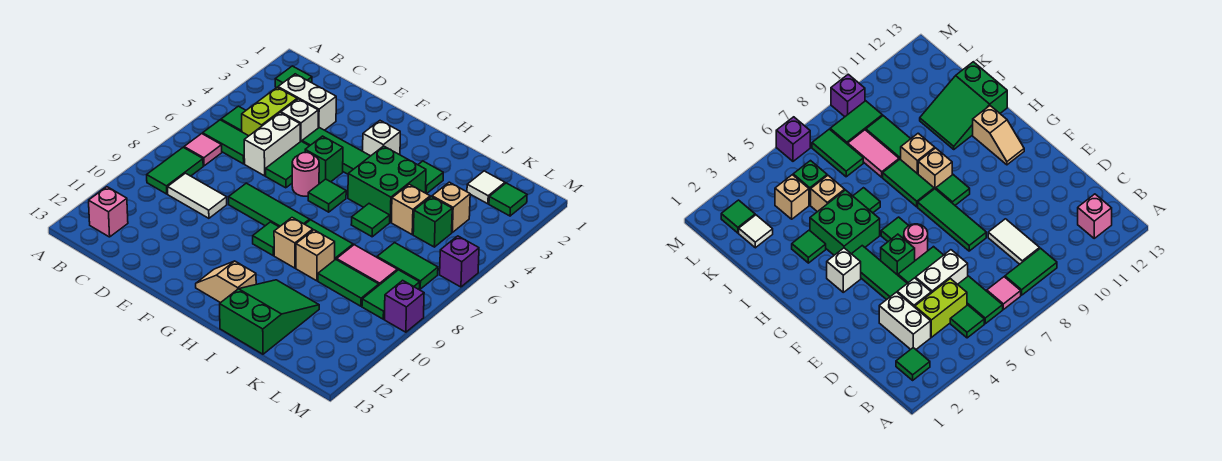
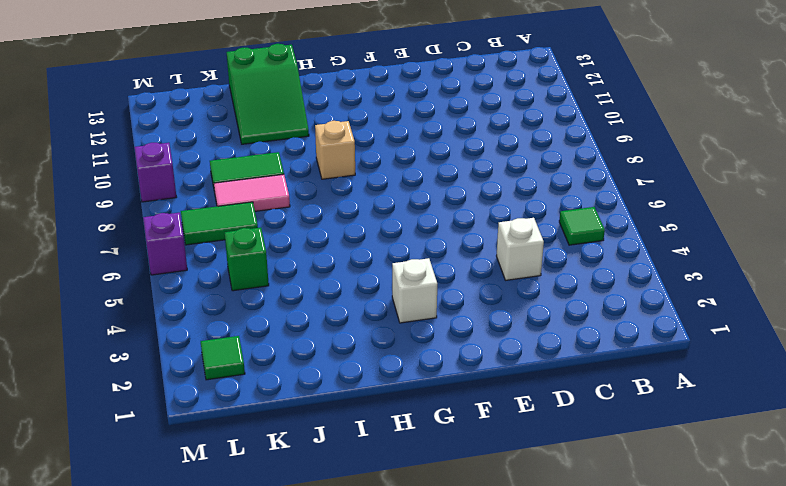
none -> green tile B2 level 1
none -> green tile B6:C6 level 1
none -> pink tile B7 level 1
none -> green tile B8:B9 level 1

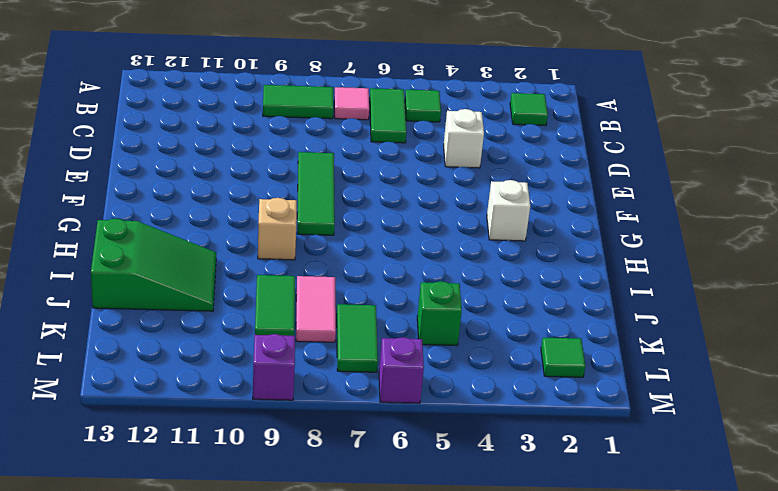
none -> pink brick B12 level 1
none -> white brick C3:D3 level 1
none -> lime brick C4:C5 level 1
none -> white tile C9:D9 level 1

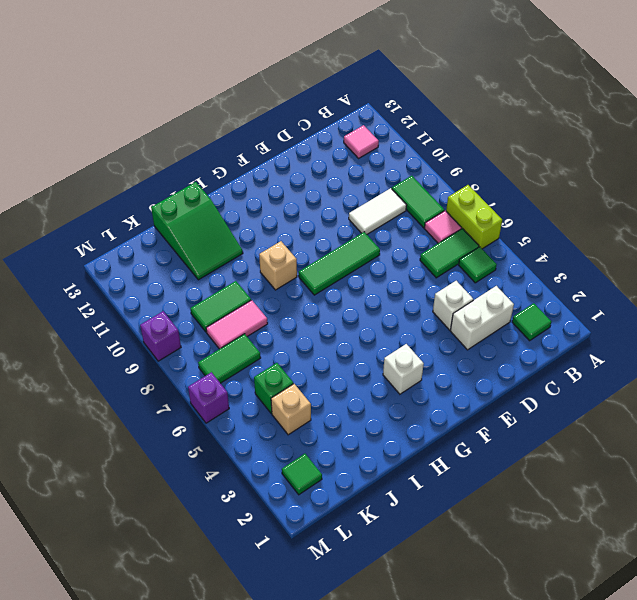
lime brick A6:A7 level 1 -> lime brick C4:C5 level 1
pink tile B12 level 1 -> pink brick B12 level 1
none -> white brick D5:D6 level 1
none -> green tile E4:G4 level 1
none -> green tile E5:E6 level 1
none -> green brick F5 level 1

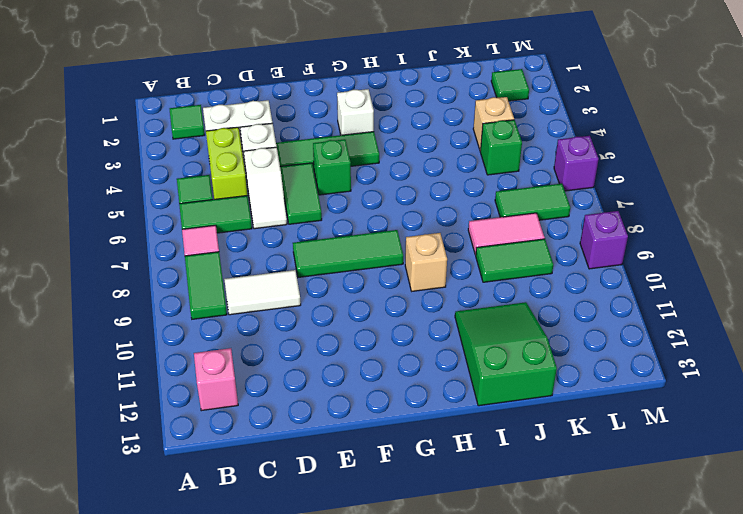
white slope D5:D6 level 1 top 5 -> white brick D5:D6 level 1
none -> pink round brick F6 level 1
none -> green tile G6 level 1
none -> green tile G9 level 1
none -> tan slope G12:H12 level 1 top H

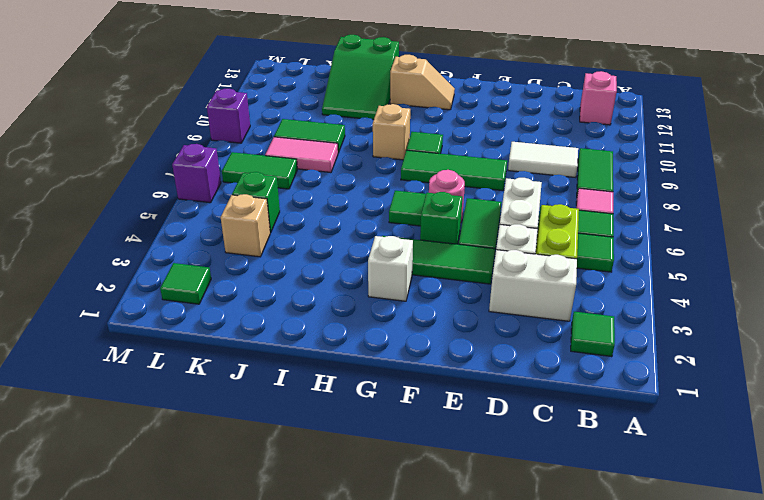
none -> green brick H4:I5 level 1
none -> green tile H8:I8 level 1
none -> green tile I3 level 1
none -> green tile I6 level 1

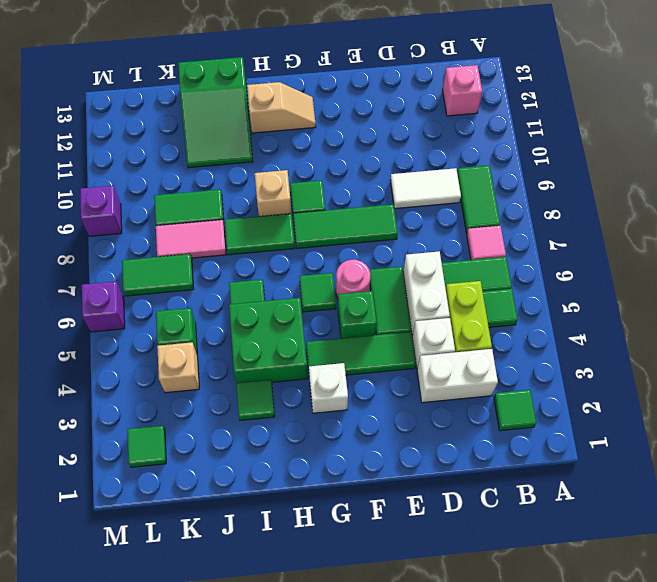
none -> tan brick I9 level 1
none -> tan brick J5 level 1
none -> white tile K2 level 1
none -> green tile L8:L9 level 1

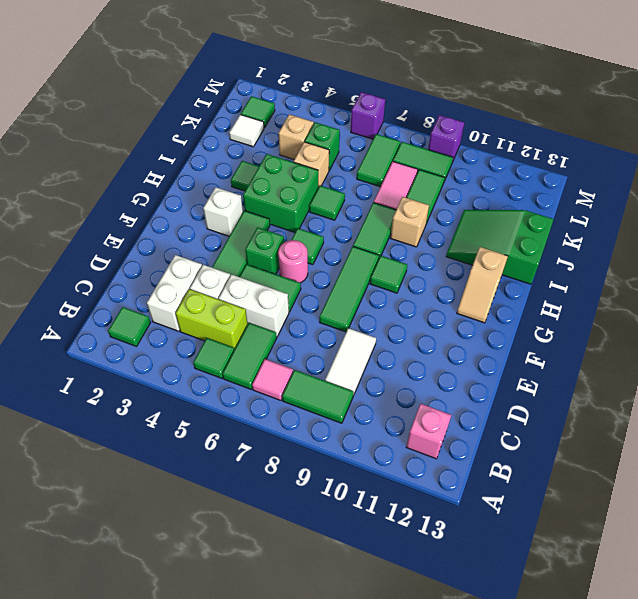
none -> tan brick H9 level 1

